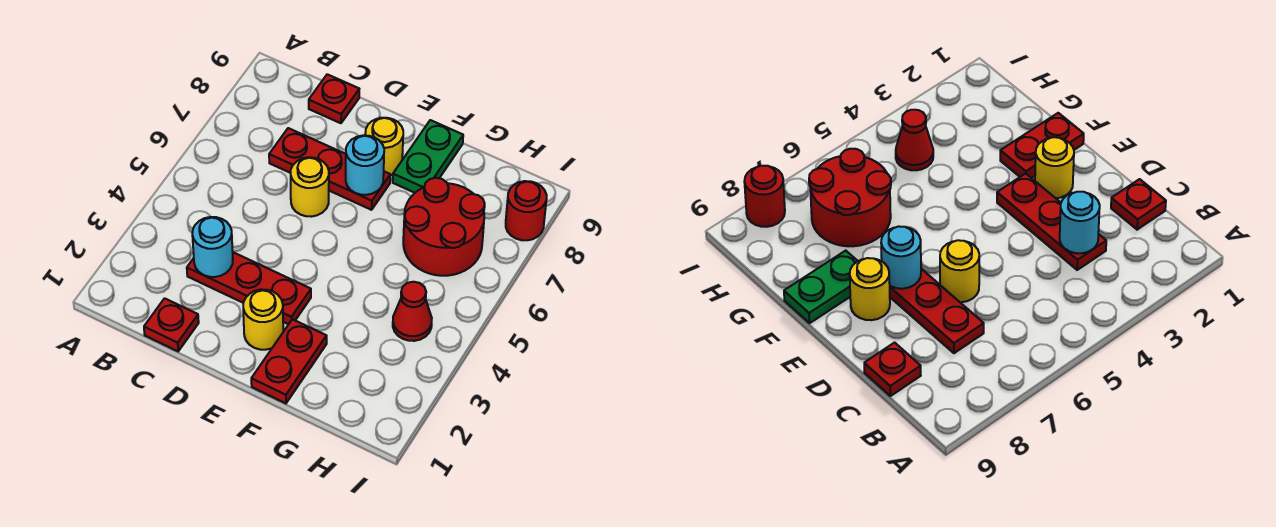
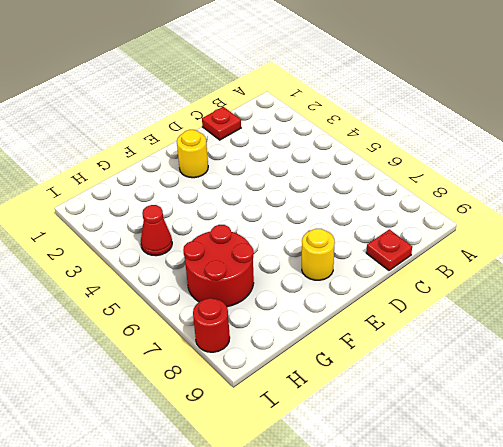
none -> red plate C3:E3 level 1
none -> red plate C7:E7 level 1
none -> yellow round brick D6 level 1

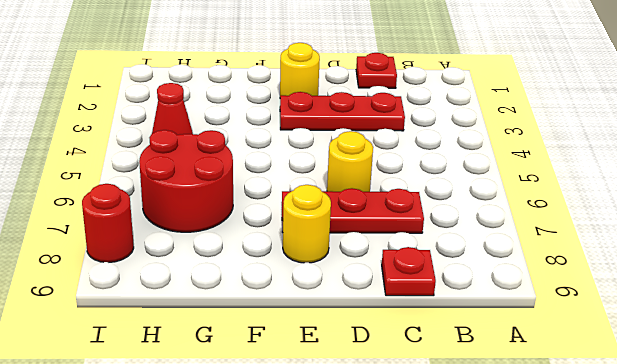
none -> red plate F1:F2 level 1
none -> green plate F8:F9 level 1
none -> cyan round brick C3 level 2

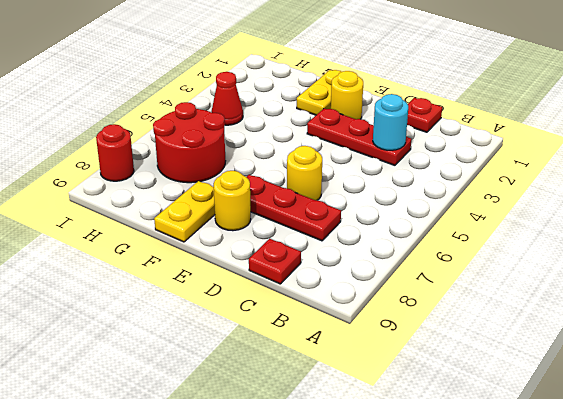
yellow plate F1:F2 level 1 -> red plate F1:F2 level 1
yellow plate F8:F9 level 1 -> green plate F8:F9 level 1
none -> cyan round brick E7 level 2

